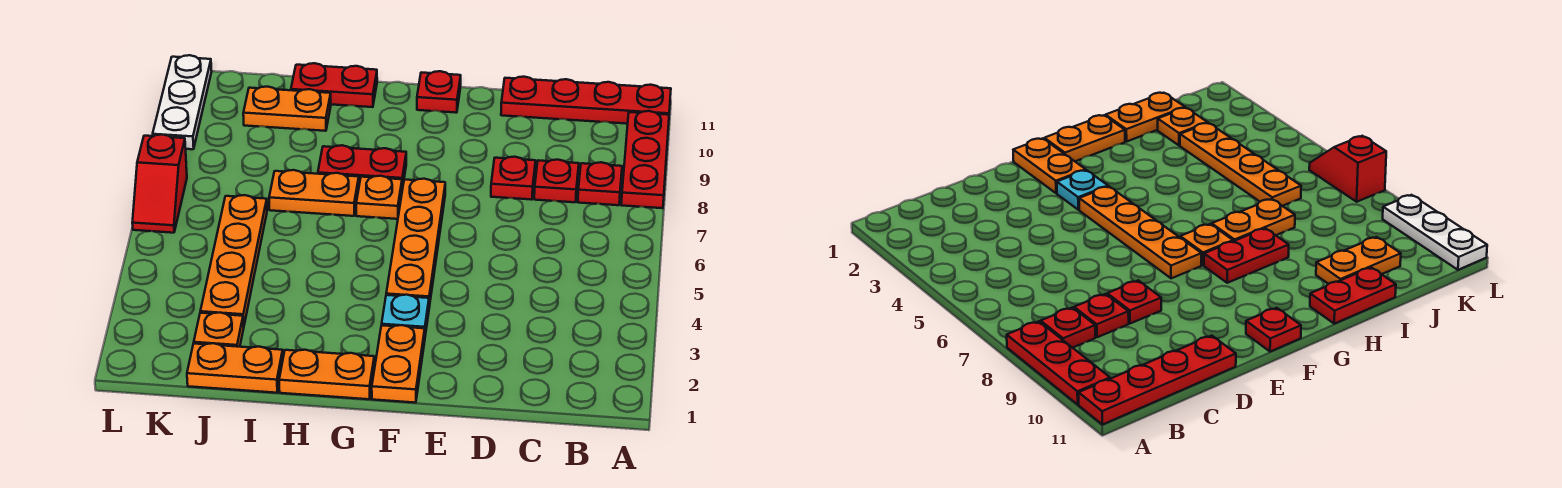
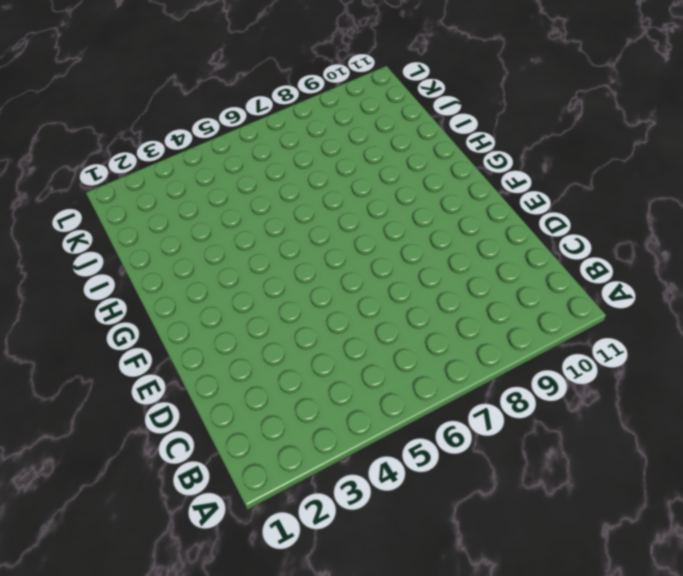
none -> red plate A8:A10 level 1
none -> red plate A11:D11 level 1
none -> red plate B8 level 1

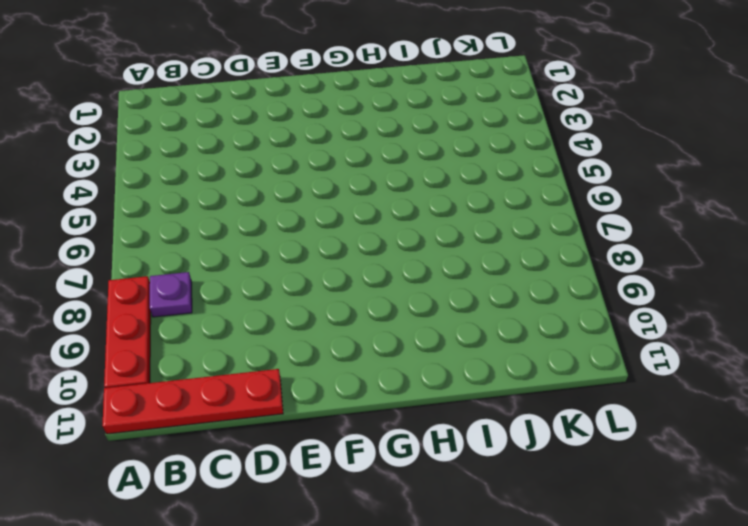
purple plate B8 level 1 -> red plate B8 level 1
none -> red plate C8 level 1
none -> red plate D8 level 1
none -> orange plate F1:F2 level 1

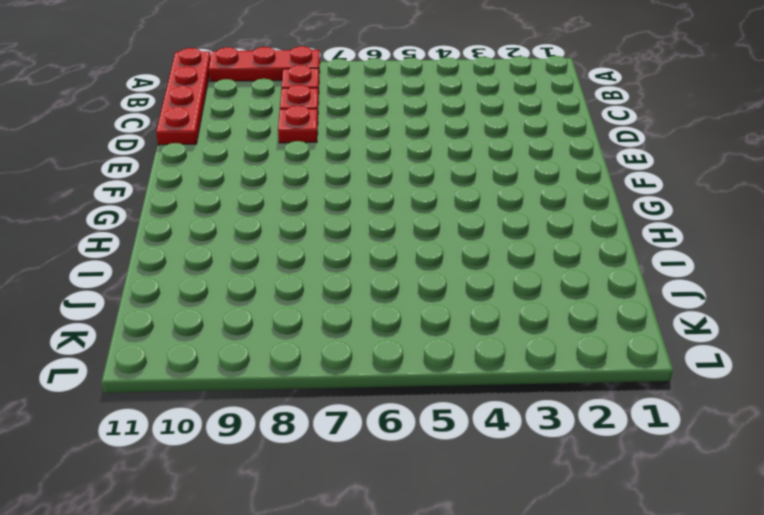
none -> orange plate F1:F2 level 1
none -> cyan plate F3 level 1
none -> orange plate F4:F7 level 1

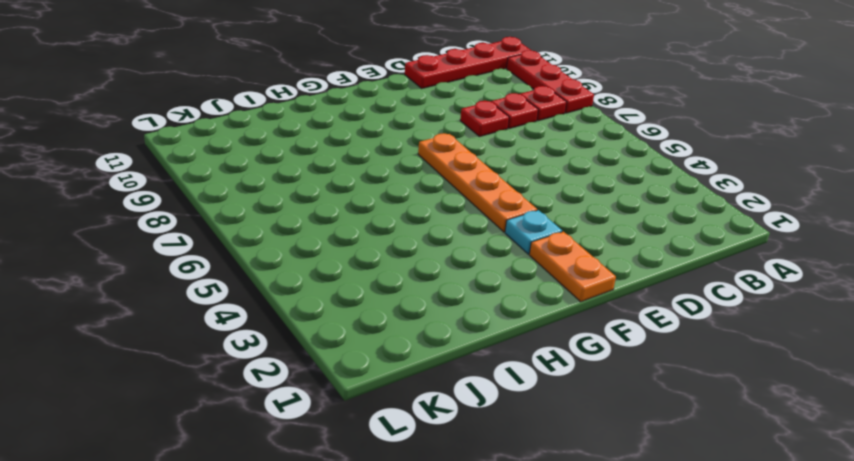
none -> red plate F11 level 1
none -> orange plate G1:H1 level 1
none -> orange plate G7 level 1

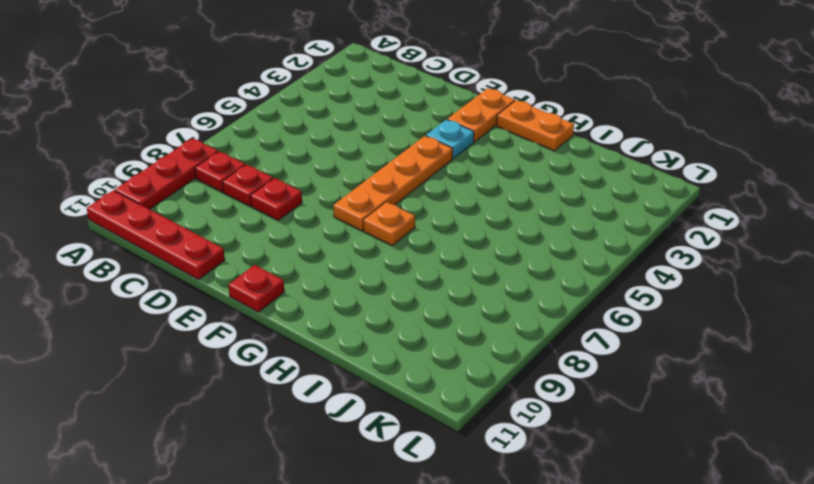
none -> red plate G8:H8 level 1
none -> orange plate H7:I7 level 1
none -> red plate H11:I11 level 1

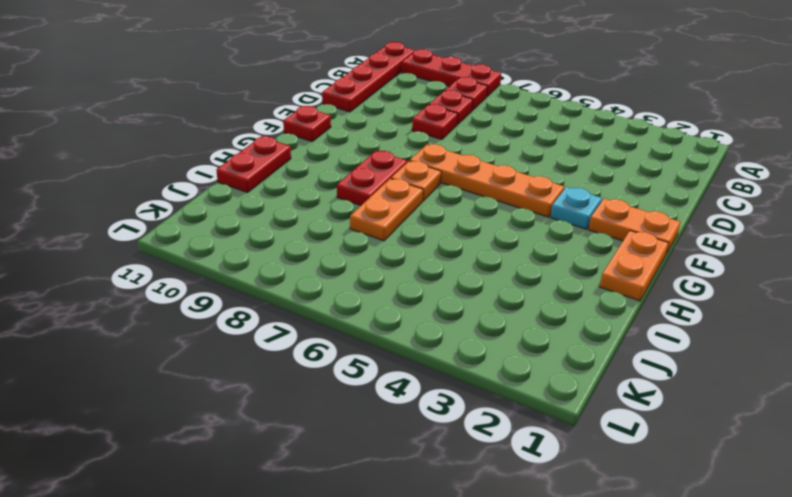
none -> orange plate I1:J1 level 1
none -> orange plate I10:J10 level 1
none -> orange plate J2 level 1

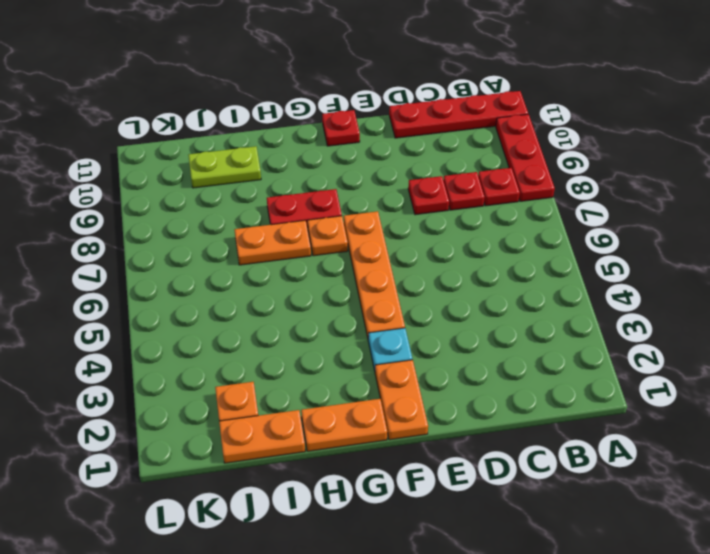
lime plate I10:J10 level 1 -> orange plate I10:J10 level 1
none -> red plate H11:I11 level 1
none -> orange plate J3:J6 level 1
none -> red slope L6:L7 level 1 top 7

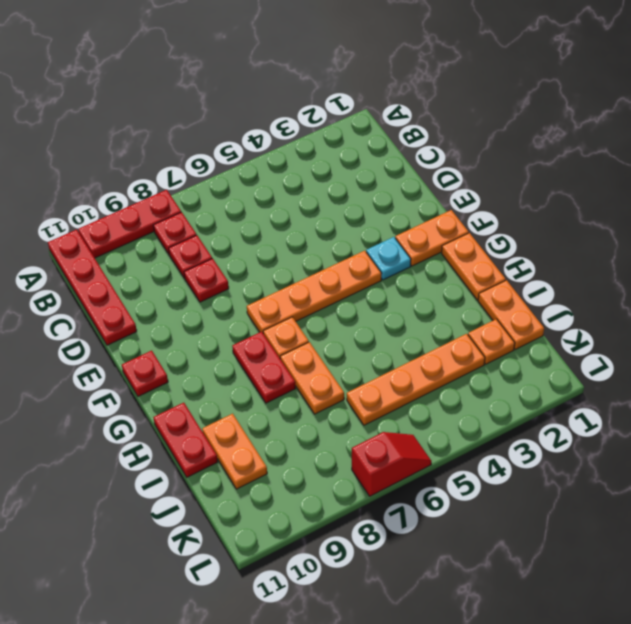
none -> white plate L9:L11 level 1

